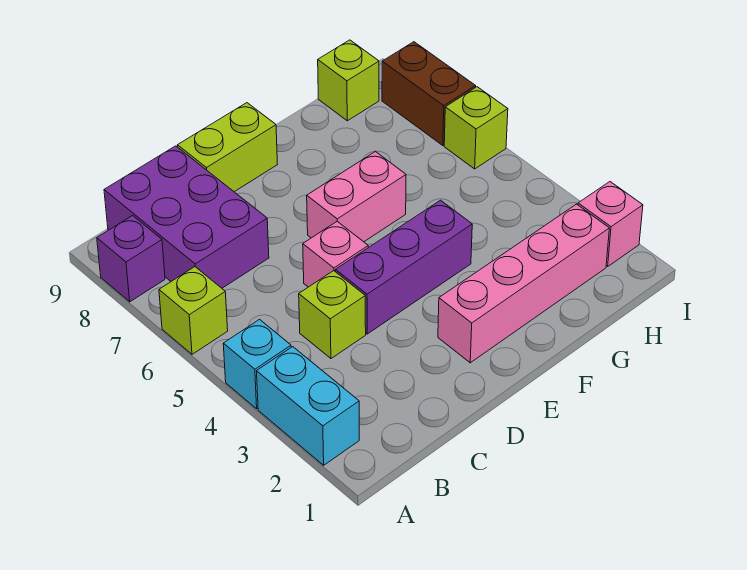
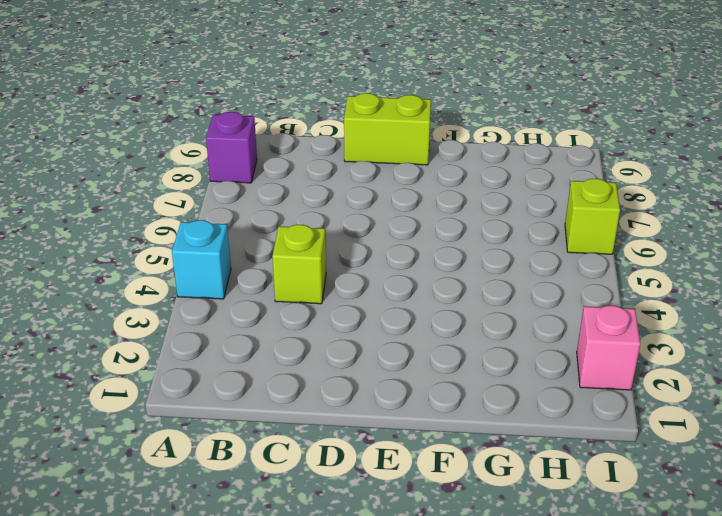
none -> cyan brick A2:A3 level 1
none -> lime brick A6 level 1
none -> purple brick B7:C9 level 1

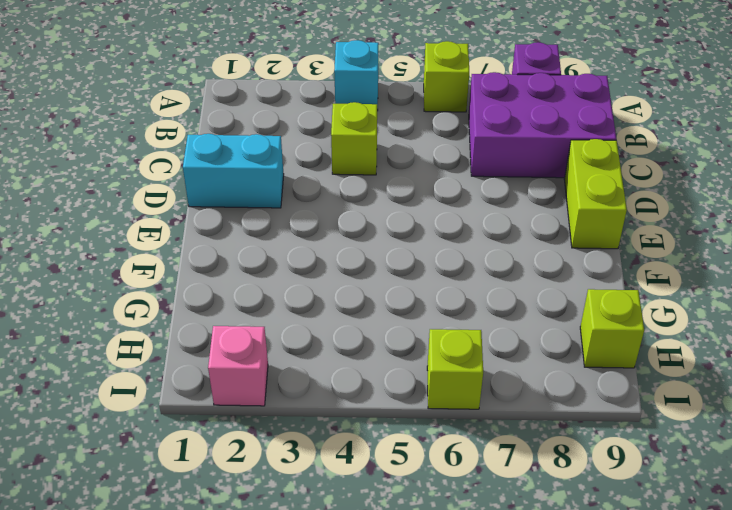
cyan brick D1:D2 level 1 -> cyan brick A2:A3 level 1
none -> purple brick D4:F4 level 1
none -> pink brick D5 level 1
none -> pink brick E2:H2 level 1

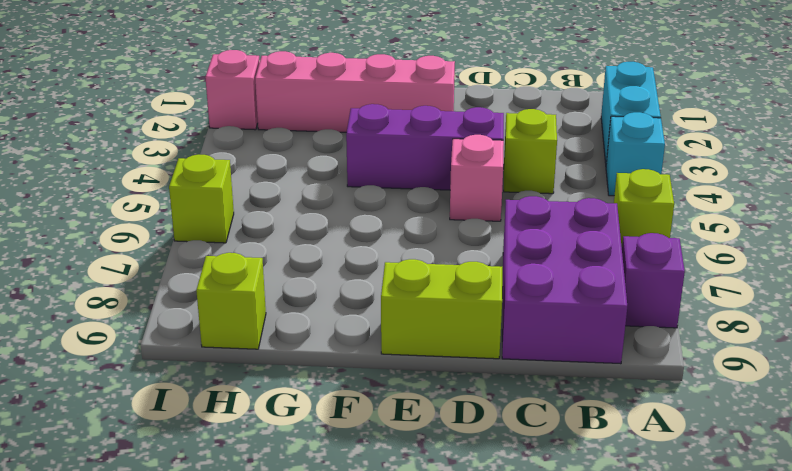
none -> pink brick E6:F6 level 1
none -> brown brick I7:I8 level 1

